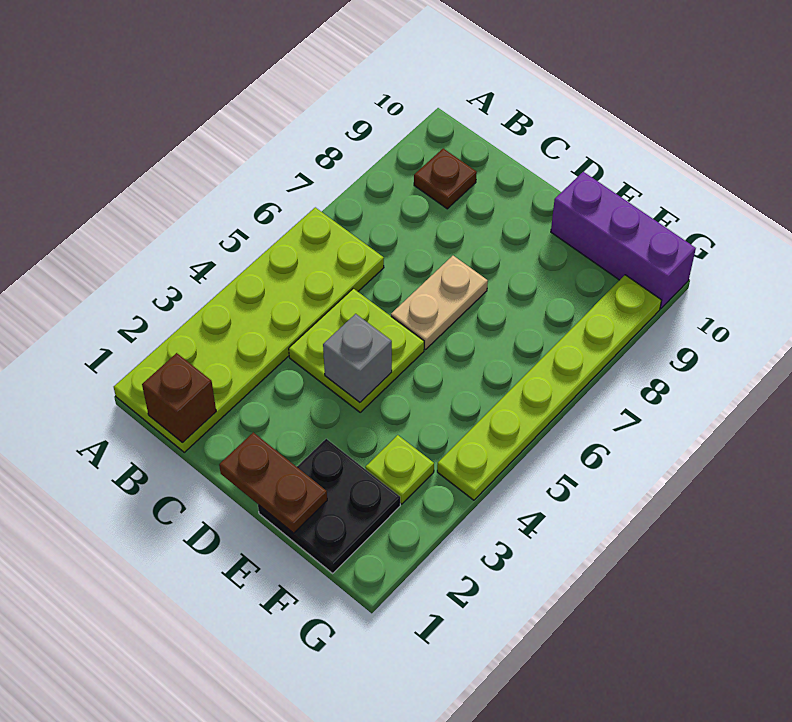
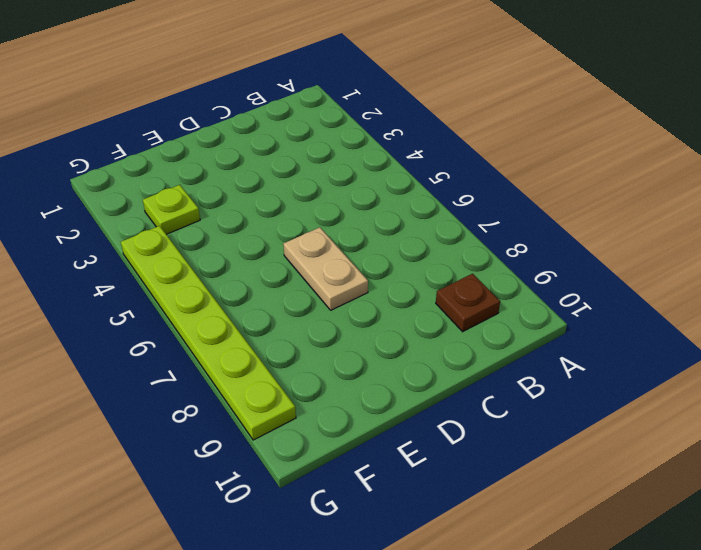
none -> lime plate A1:B6 level 1
none -> lime plate C4:D5 level 1

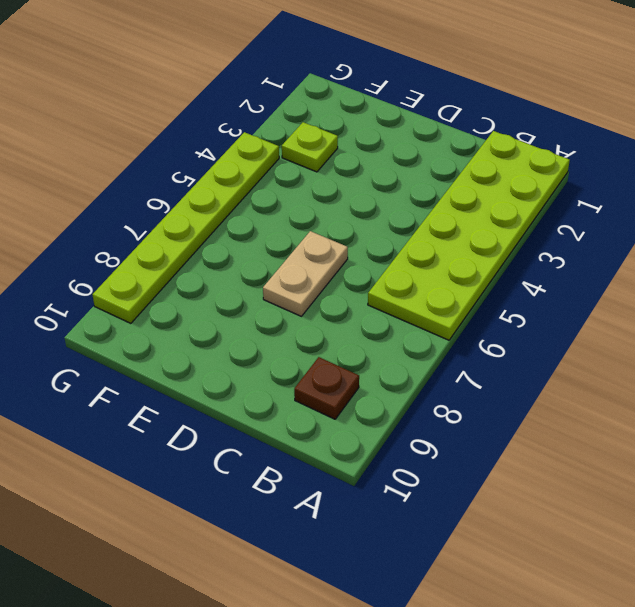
none -> lime plate C4:D5 level 1
none -> black plate E1:F2 level 1

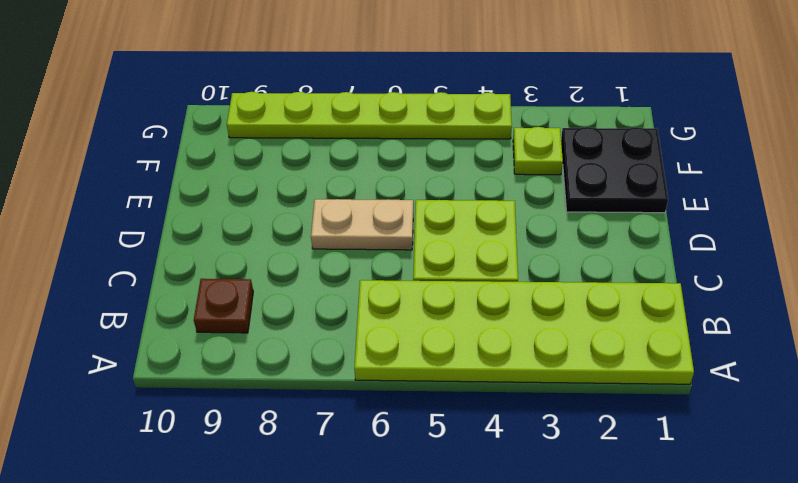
none -> purple brick E10:G10 level 1
none -> brown brick B1 level 2

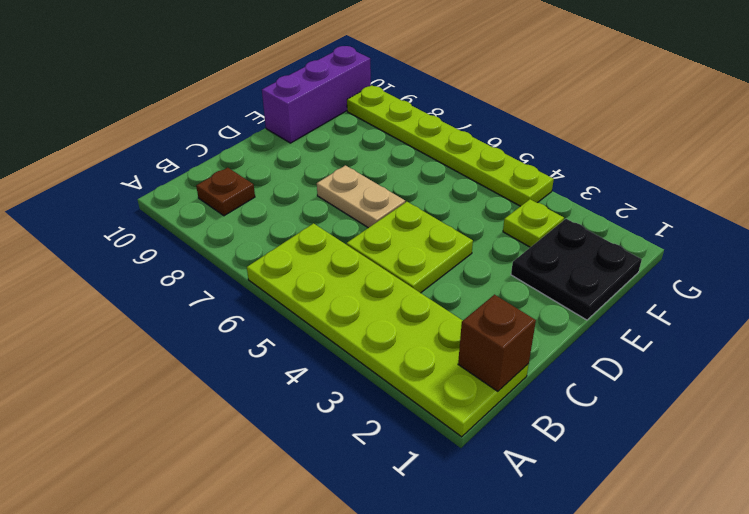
none -> brown plate D1:E1 level 2
none -> grey brick D4 level 2

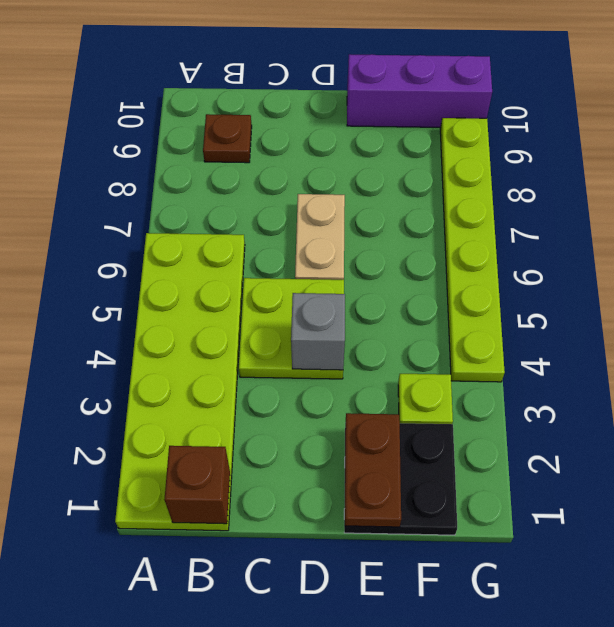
brown plate E1:E2 level 2 -> brown plate D1:E1 level 2

